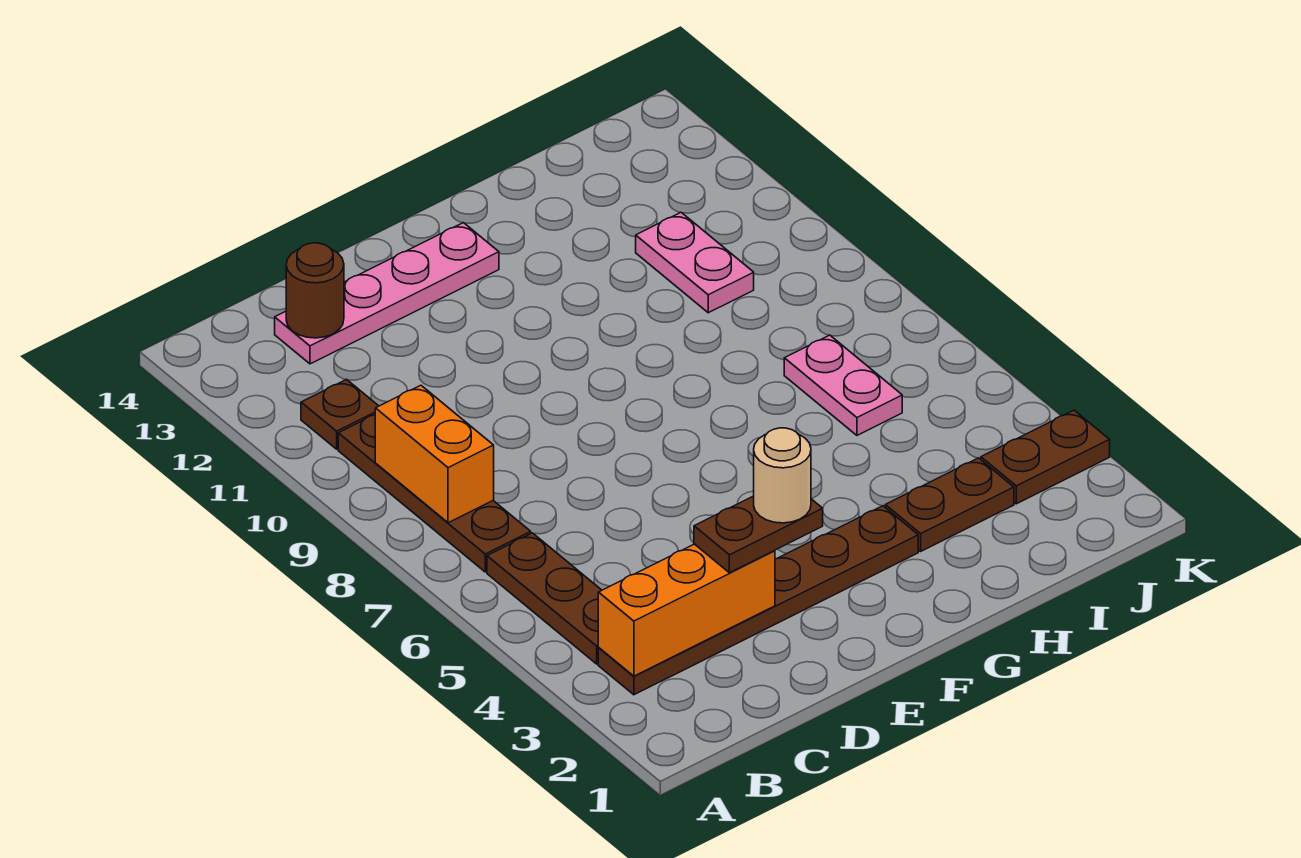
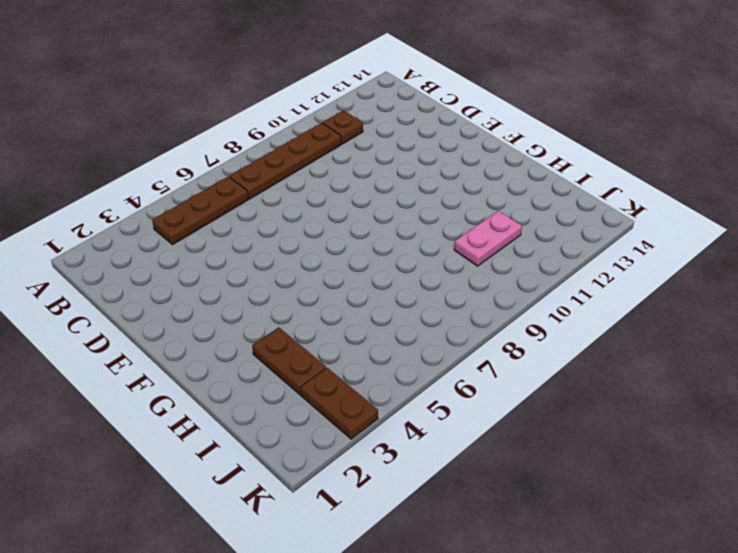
none -> brown plate B3:G3 level 1
none -> pink plate C13:F13 level 1
none -> pink plate I6:I7 level 1

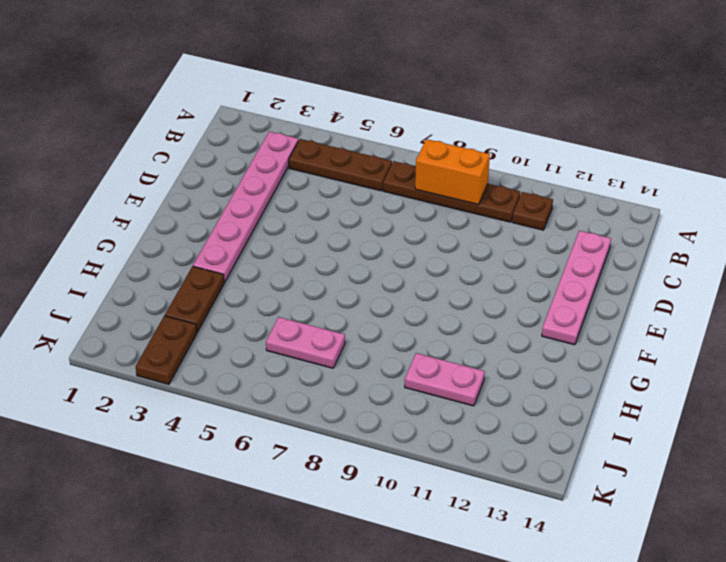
pink plate B3:G3 level 1 -> brown plate B3:G3 level 1
none -> orange brick B3:D3 level 2
none -> brown round brick C13 level 2
none -> brown plate D3:E3 level 3

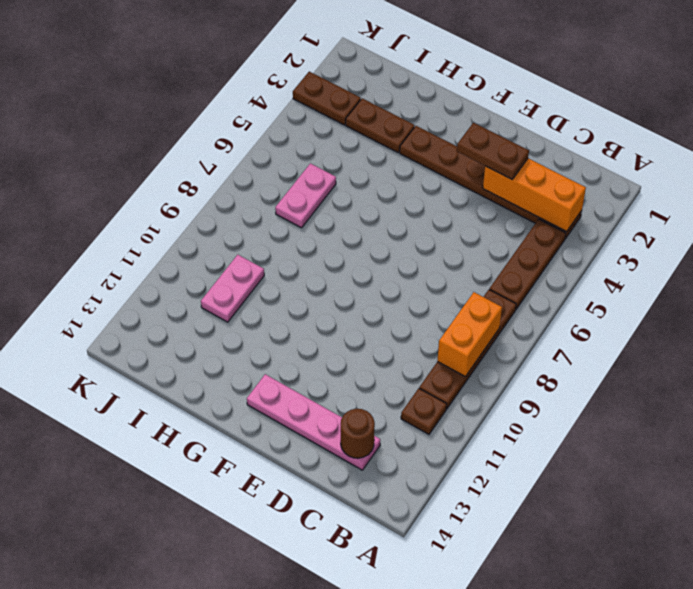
none -> tan round brick E3 level 4

